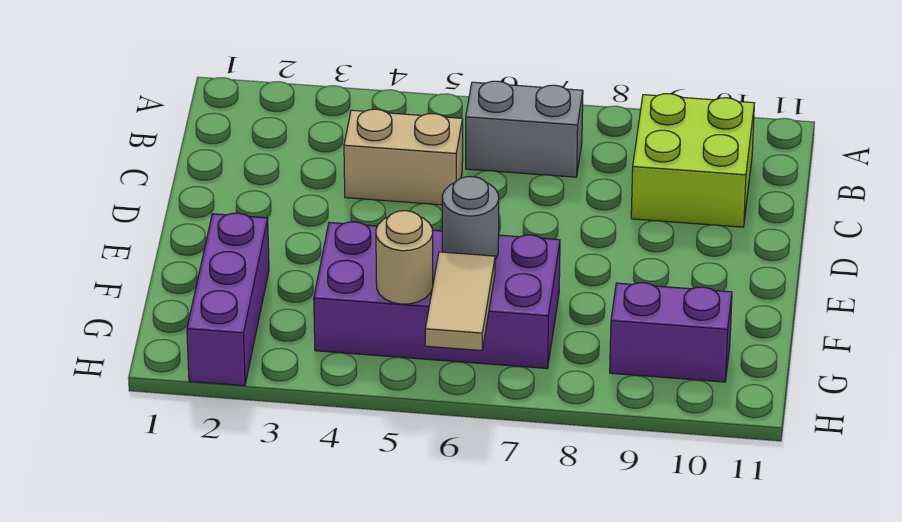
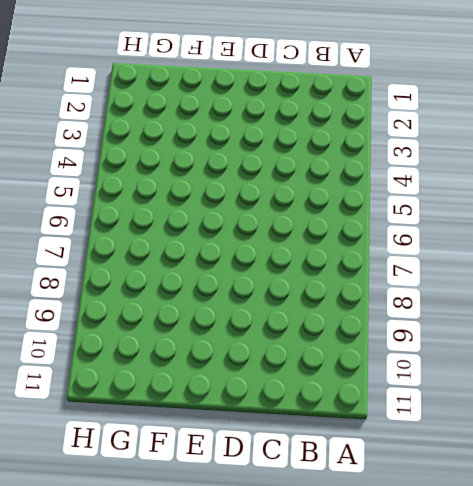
none -> grey brick B6:B7 level 1
none -> lime brick B9:C10 level 1

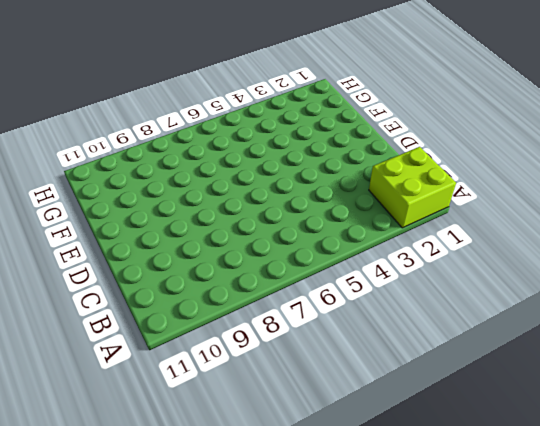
lime brick A1:B2 level 1 -> lime brick B9:C10 level 1
none -> grey brick B6:B7 level 1
none -> tan brick C4:C5 level 1

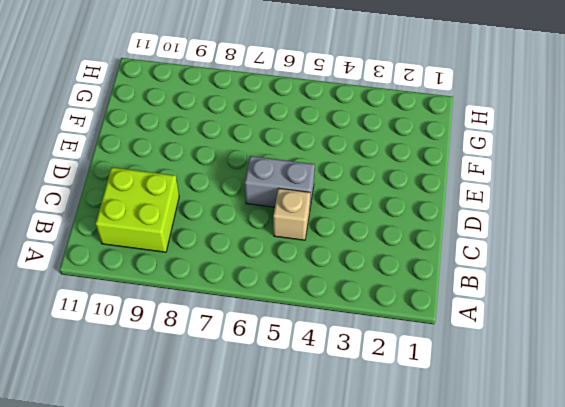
tan brick C5 level 1 -> tan brick C4:C5 level 1
grey brick D5:D6 level 1 -> grey brick B6:B7 level 1
none -> purple brick F2:H2 level 1
none -> purple brick F4:G7 level 1

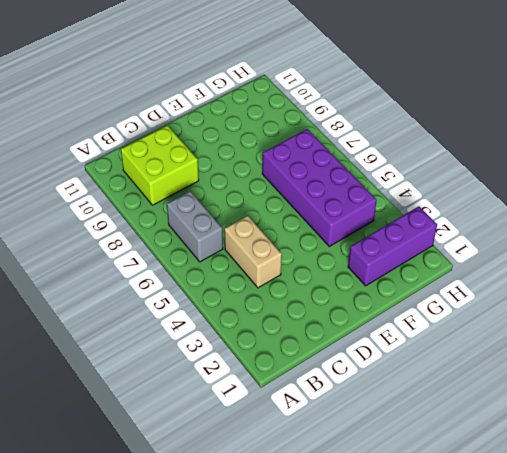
none -> purple brick G9:G10 level 1
none -> grey round brick F6 level 2

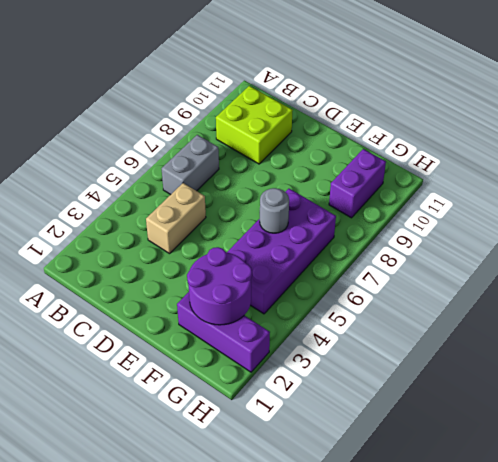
purple round brick F2:G3 level 2 -> none
none -> tan round brick G5 level 2
none -> tan tile G6:H6 level 2

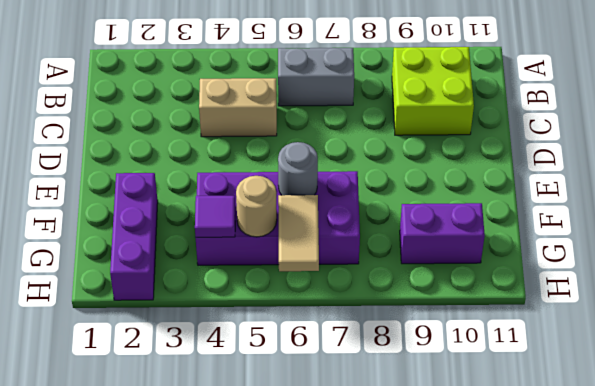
purple tile G4 level 2 -> none

